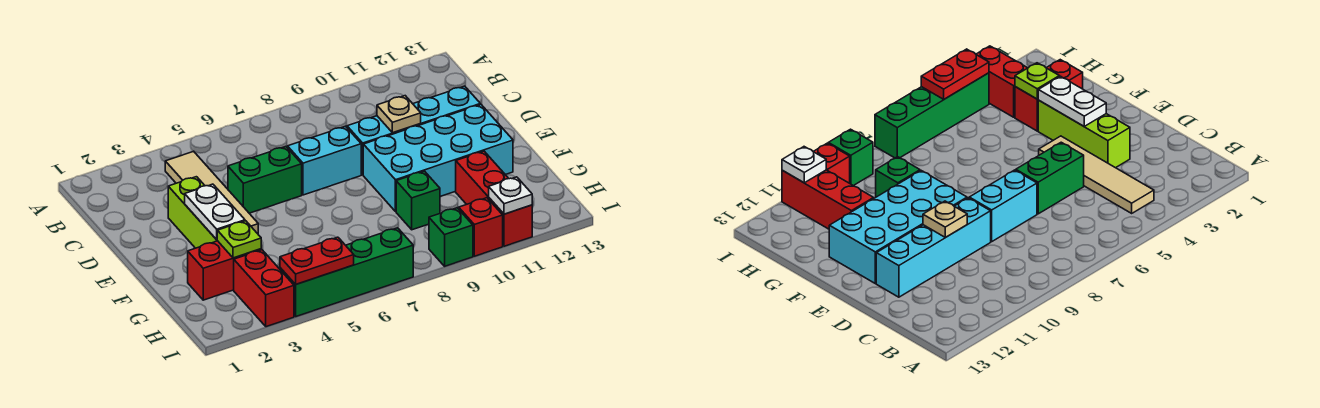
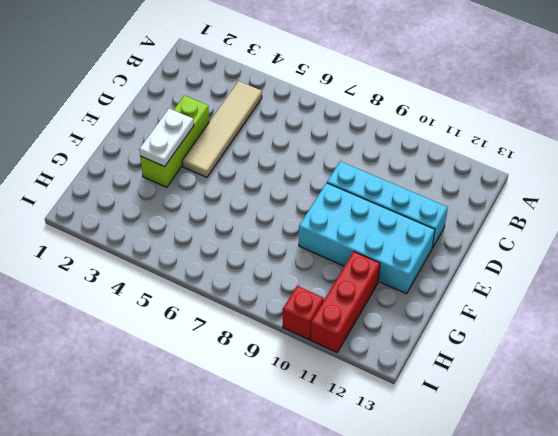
none -> green brick D5:D6 level 1
none -> cyan brick D7:D8 level 1
none -> red brick G2:G3 level 1

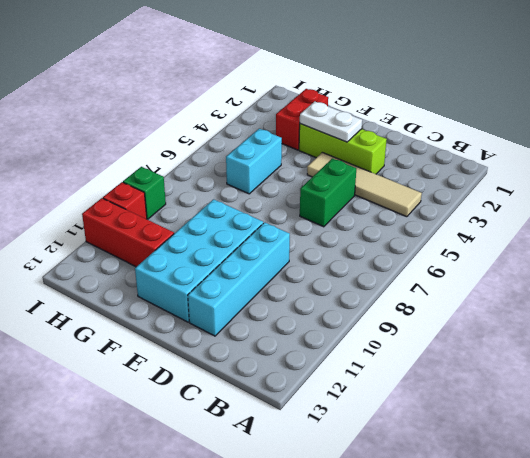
cyan brick G5:G6 level 1 -> cyan brick D7:D8 level 1
none -> green brick G9 level 1
none -> red brick H3:I3 level 1
none -> green brick I4:I7 level 1

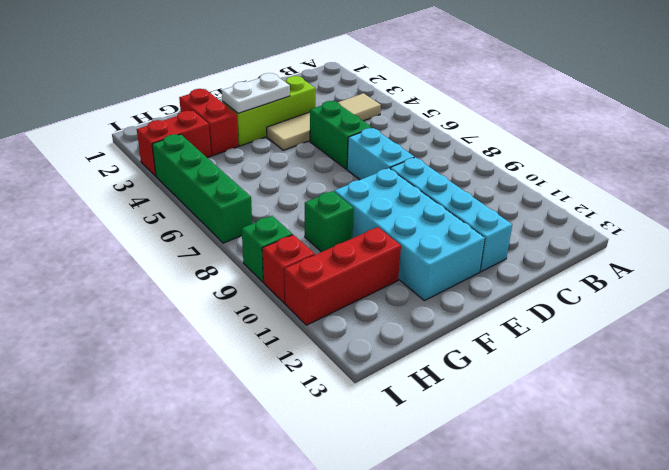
none -> tan plate D10 level 2
none -> lime plate G3 level 2
none -> red plate I4:I5 level 2

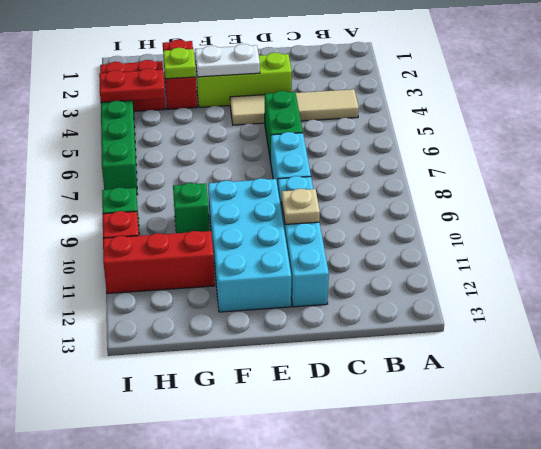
red plate H4:I4 level 2 -> red plate I4:I5 level 2
none -> white plate I11 level 2

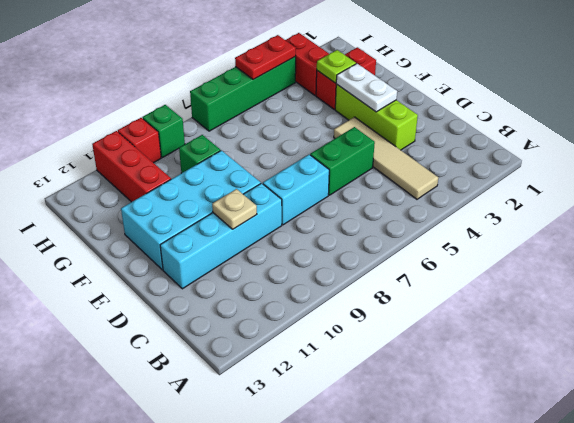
none -> white plate I11 level 2

